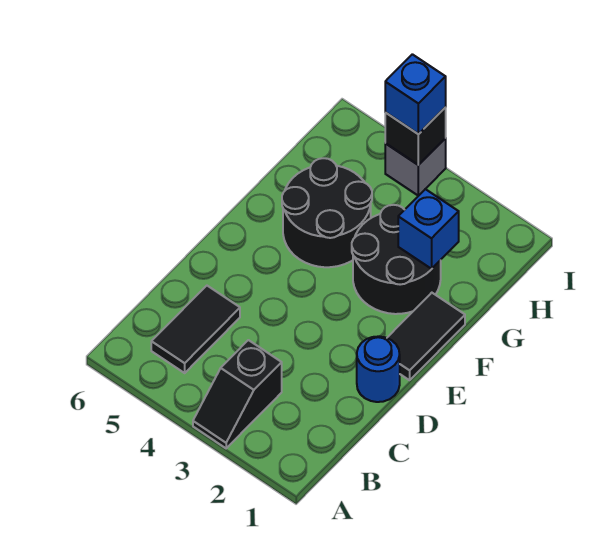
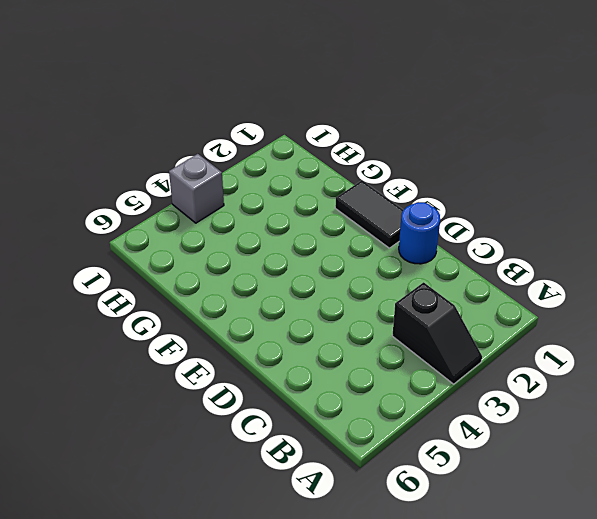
none -> black tile B5:C5 level 1
none -> black round brick F2:G3 level 1

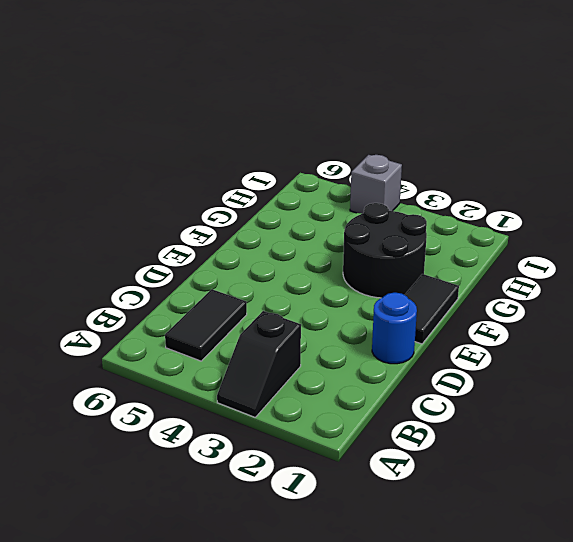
none -> black round brick F4:G5 level 1
none -> blue brick G2 level 2

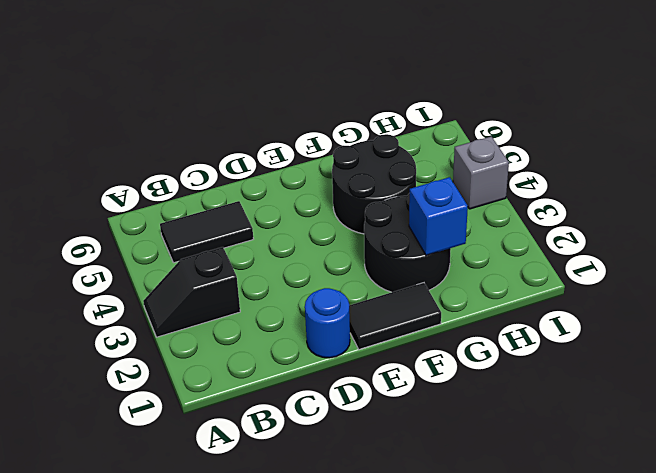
none -> black brick I4 level 2
none -> blue brick I4 level 3

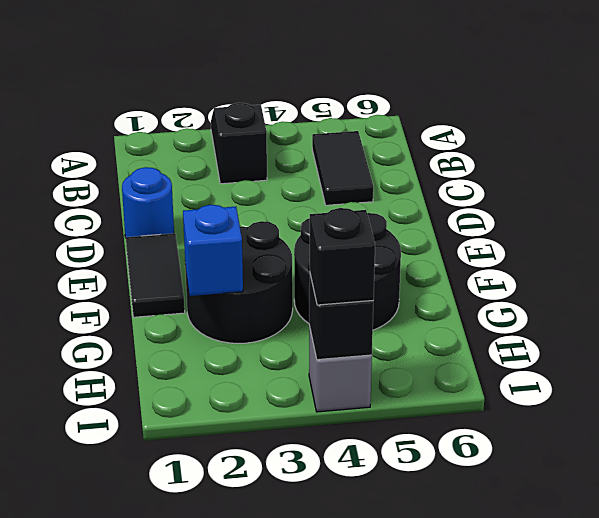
black brick I4 level 3 -> blue brick I4 level 3

